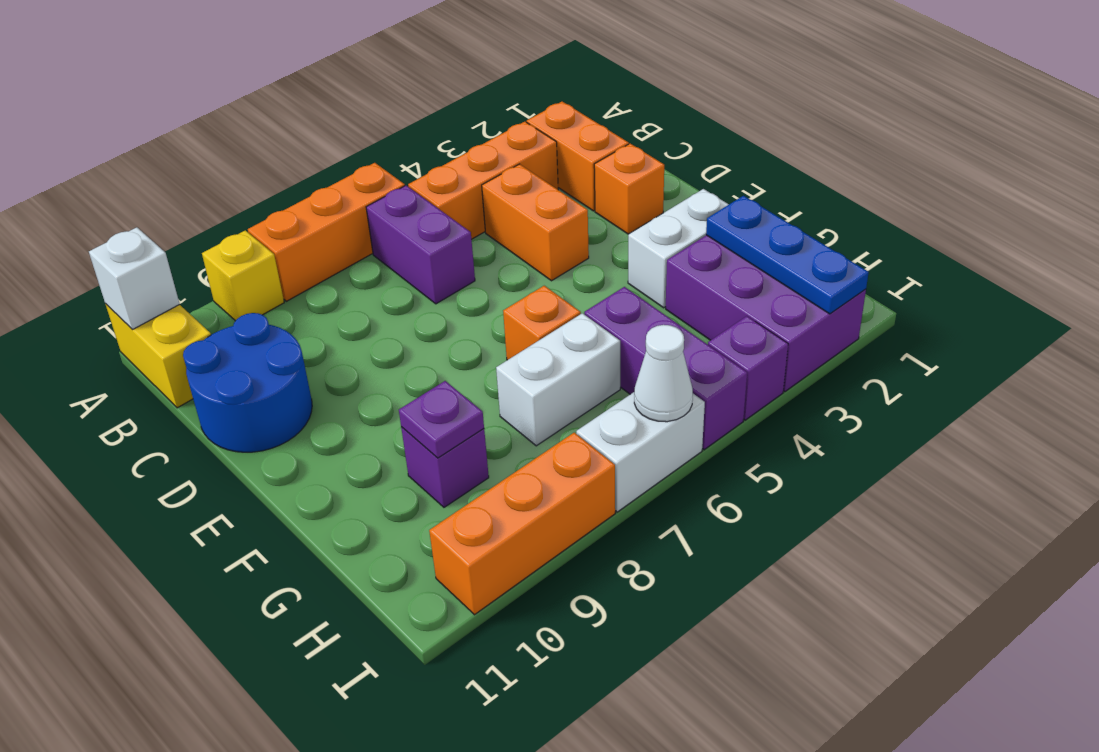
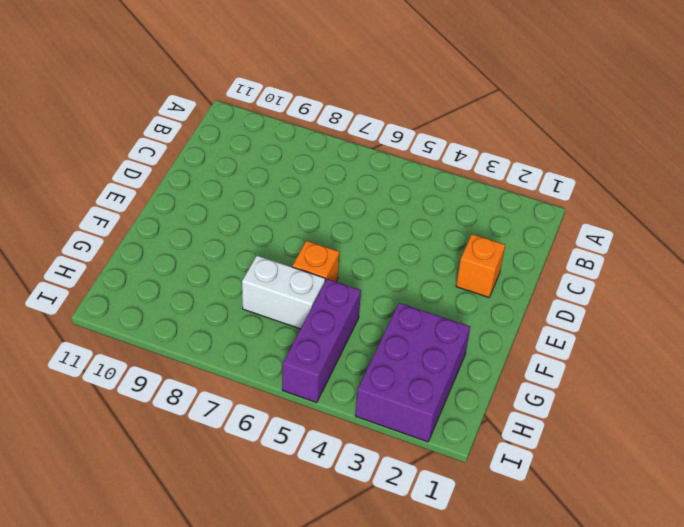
none -> orange brick A6:A8 level 1
none -> yellow brick A9 level 1
none -> yellow brick A11:B11 level 1

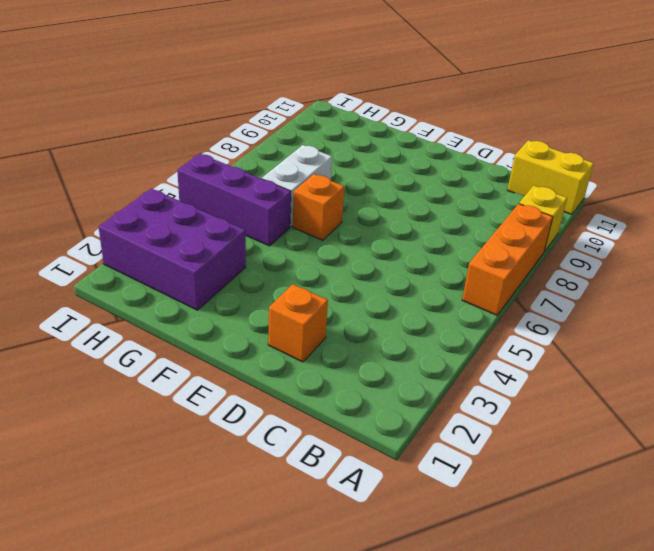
none -> orange brick B2:C2 level 1
none -> orange brick B3:B5 level 1
none -> purple brick B6:C6 level 1

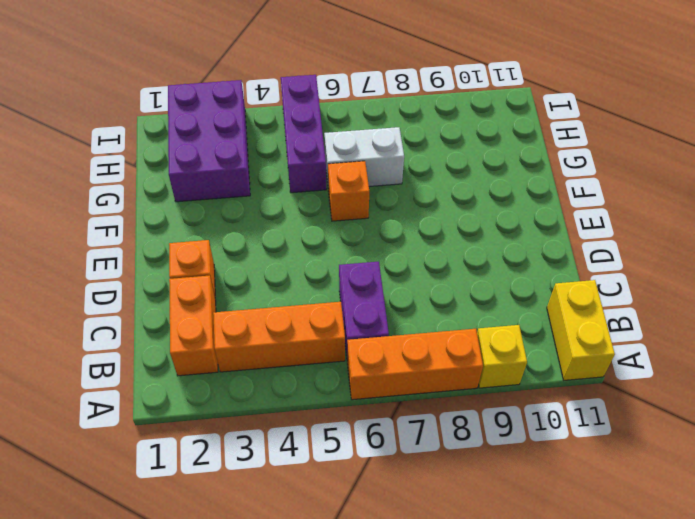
none -> orange brick C4:D4 level 1
none -> blue round brick C10:D11 level 1
none -> white brick F2:F3 level 1

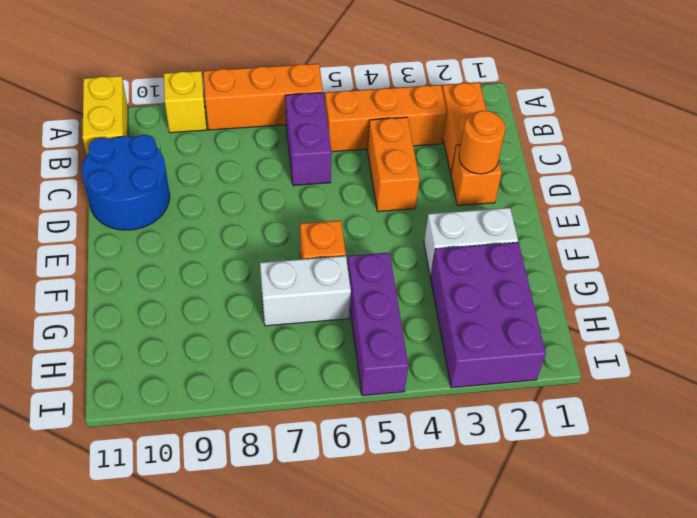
orange round brick D2 level 2 -> none
none -> purple brick G9 level 1
none -> purple brick I4 level 1
none -> white brick I6:I7 level 1

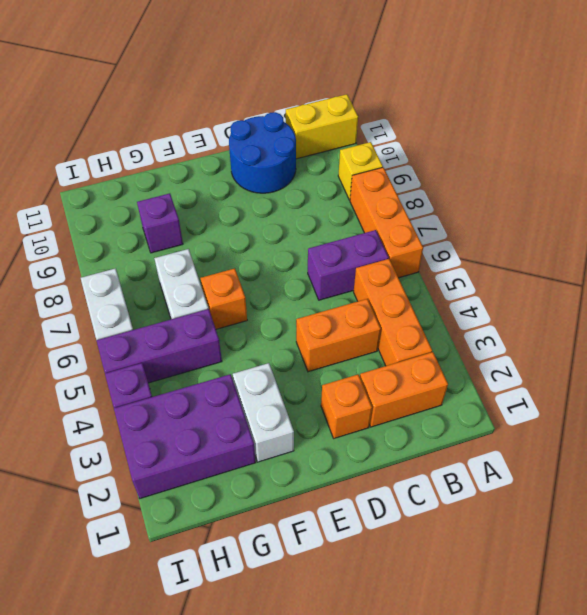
none -> orange brick I8:I10 level 1
none -> white brick A11 level 2
none -> blue plate G2:I2 level 2

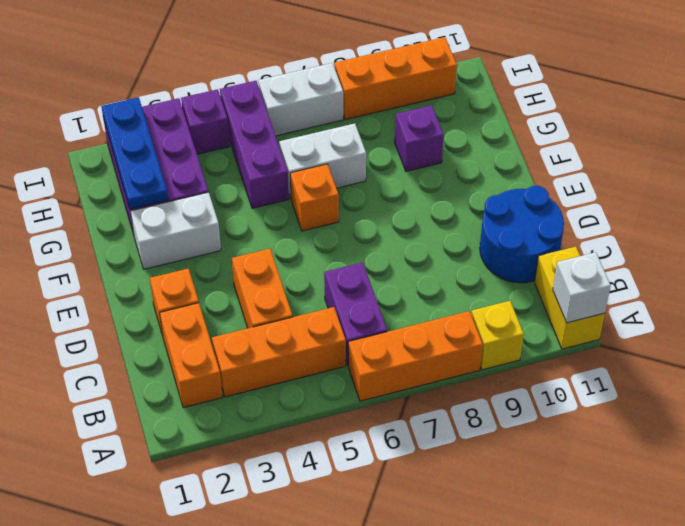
none -> purple plate G9 level 2
none -> white cone I6 level 2

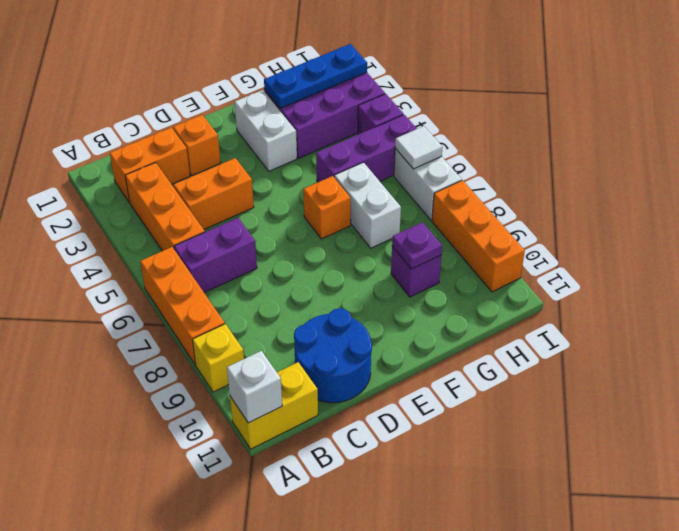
white tile I6 level 2 -> white cone I6 level 2

